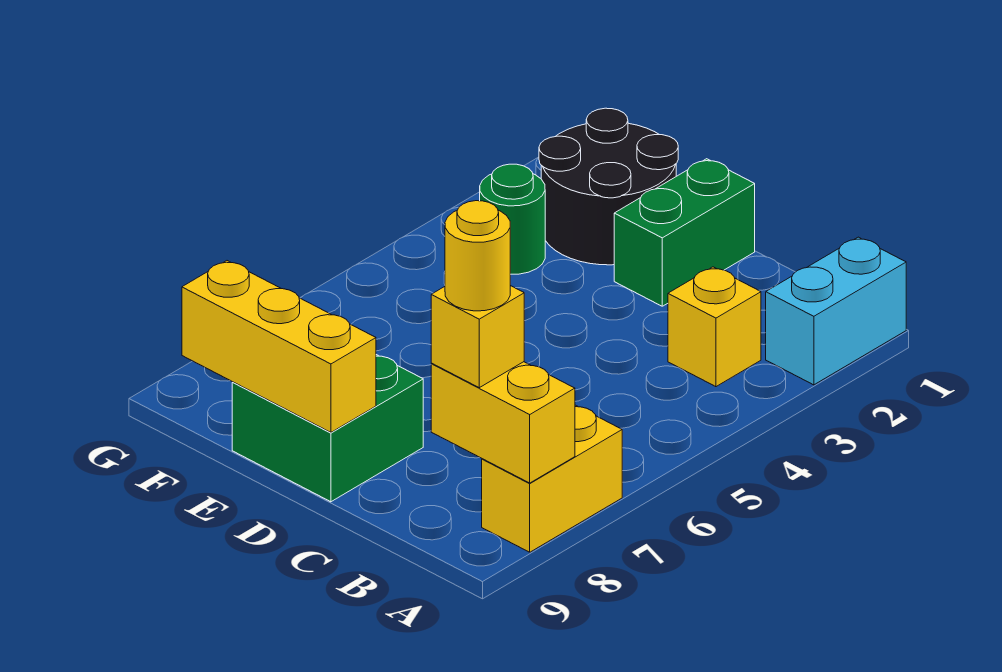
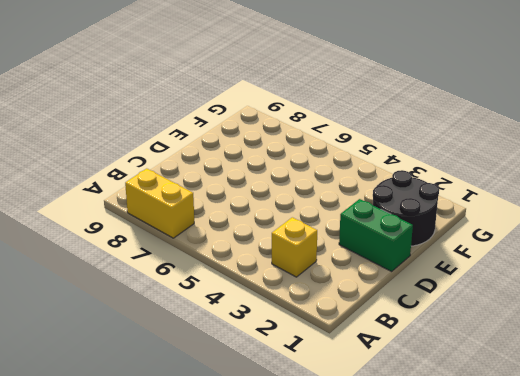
none -> cyan brick A1:A2 level 1
none -> green brick D8:E9 level 1

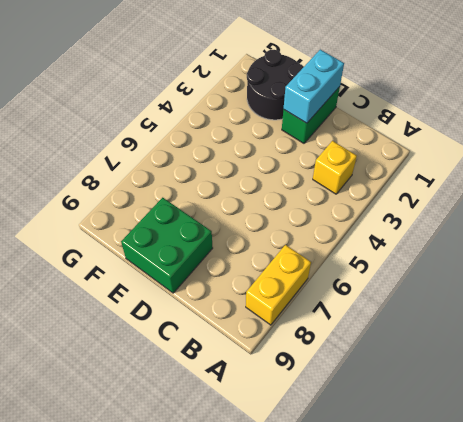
cyan brick D1:D2 level 2 -> cyan brick A1:A2 level 1
none -> green round brick F3 level 1
none -> yellow brick A8:B8 level 2

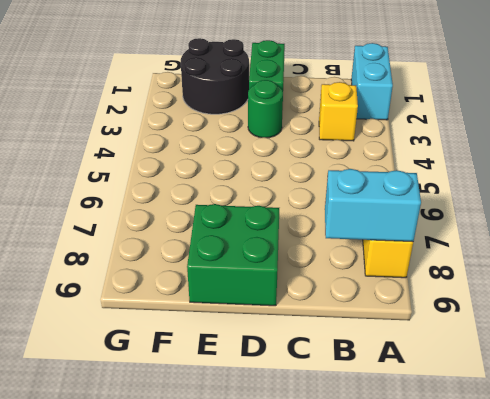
cyan brick A8:B8 level 2 -> yellow brick A8:B8 level 2
green round brick D3 level 1 -> green round brick F3 level 1
none -> yellow brick D9:F9 level 2
none -> yellow brick B8 level 3

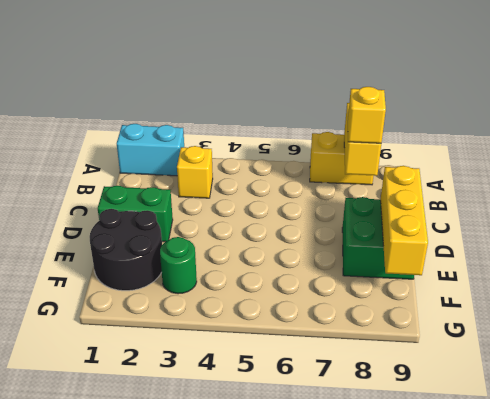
none -> yellow round brick B8 level 4

